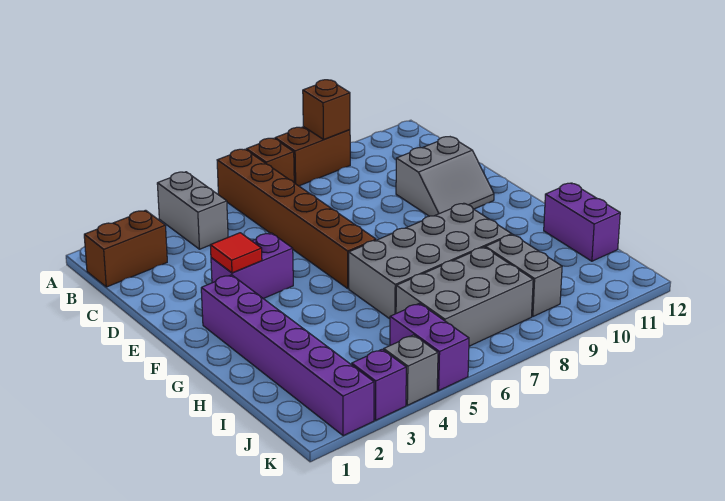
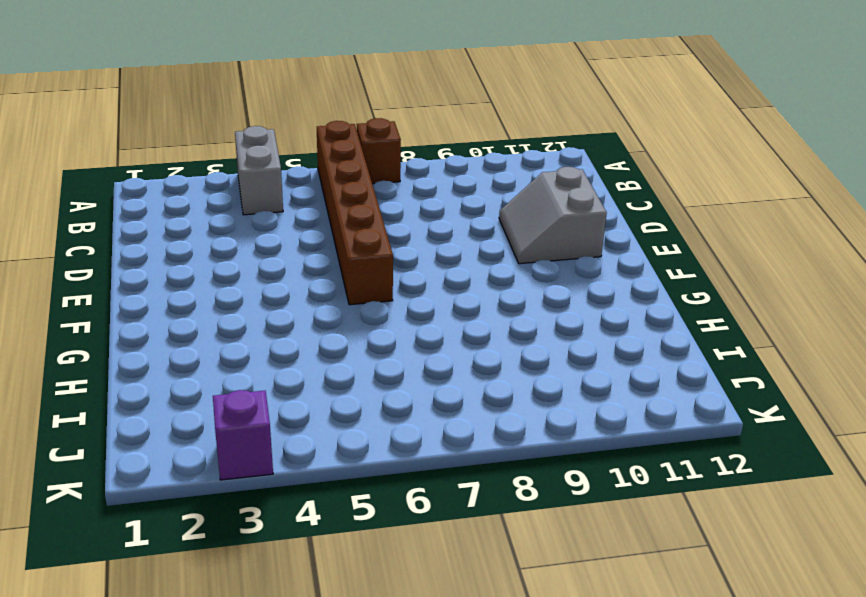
grey slope D10:E11 level 1 top 11 -> grey slope D10:E11 level 1 top D
none -> brown brick A8:A9 level 1
none -> brown brick B1:B2 level 1
none -> purple brick E3:E4 level 1

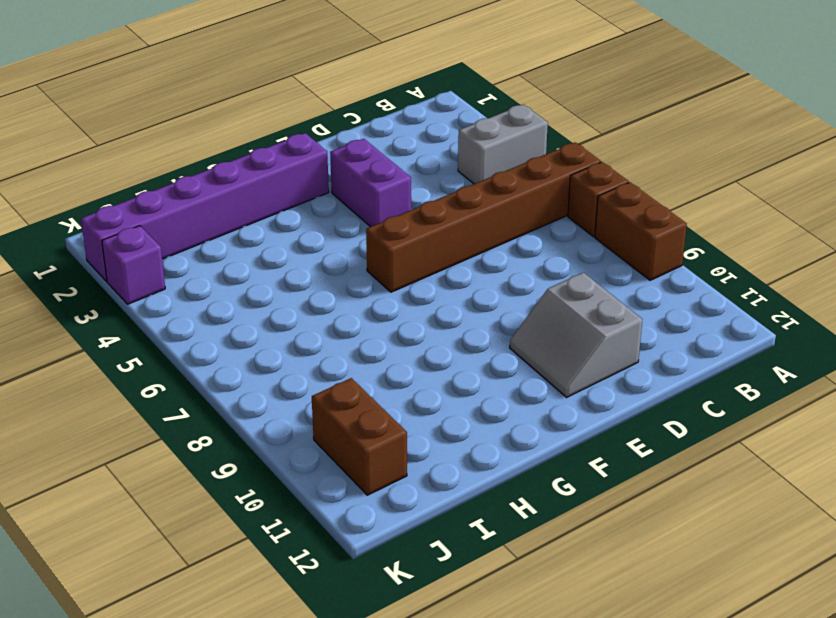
brown brick J10:J11 level 1 -> brown brick B1:B2 level 1
none -> grey brick G6:H9 level 1
none -> purple brick H12:I12 level 1
none -> grey brick I6:J8 level 1

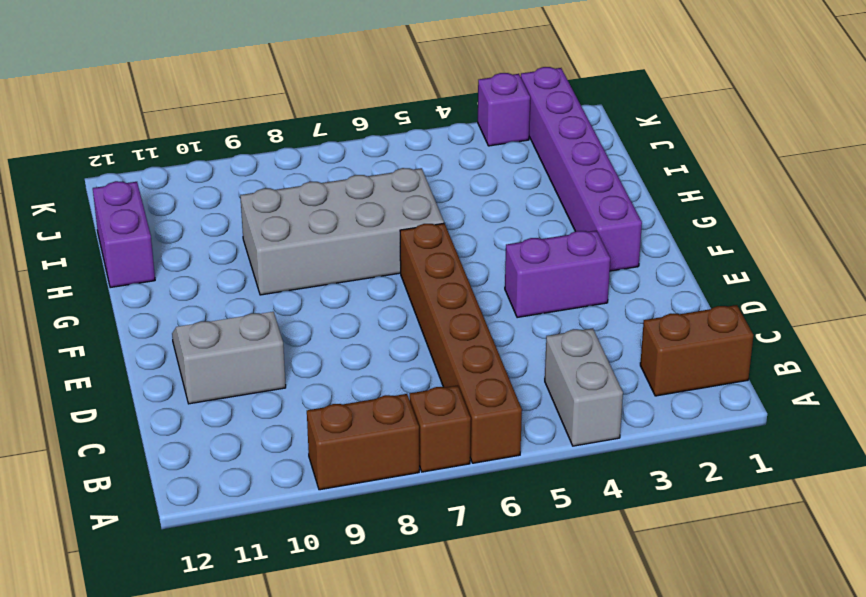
none -> grey brick I6:J8 level 1
none -> grey brick I9:J9 level 1
none -> purple brick J5:K5 level 1

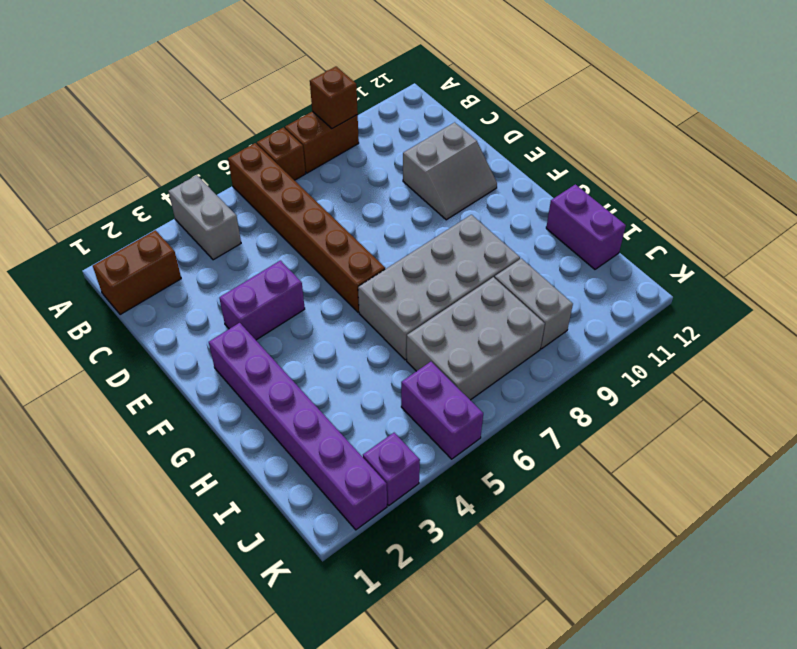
none -> grey brick K4 level 1
none -> red tile E3 level 2

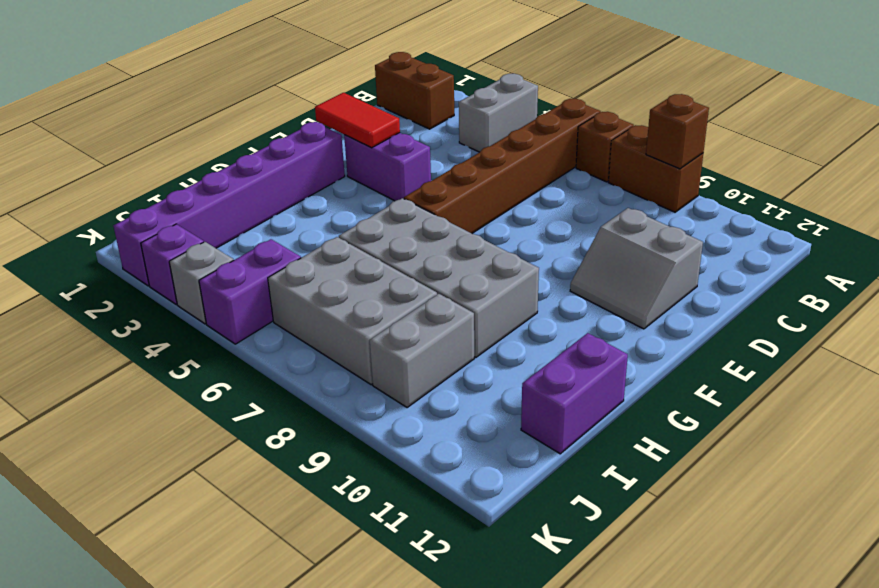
red tile E2:E3 level 2 -> red tile E3 level 2

